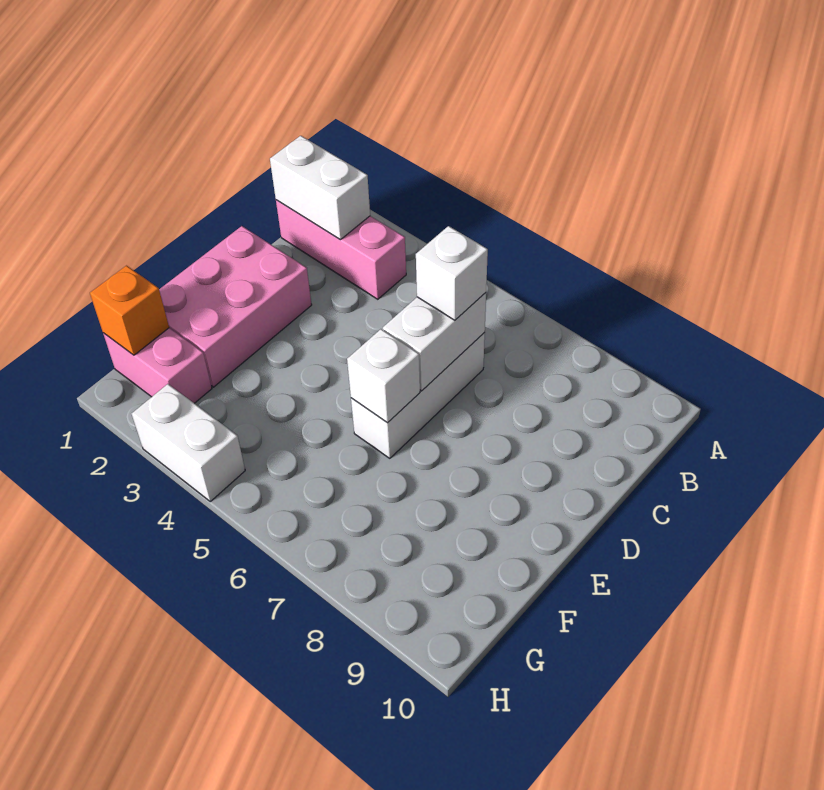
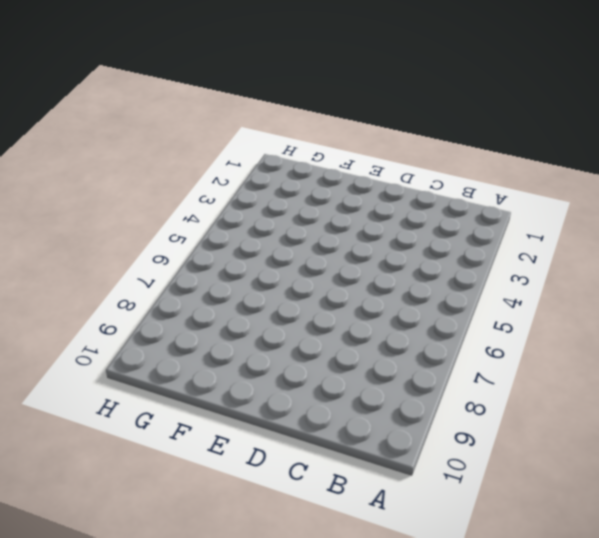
none -> pink brick B1:B3 level 1
none -> white brick C6:E6 level 1

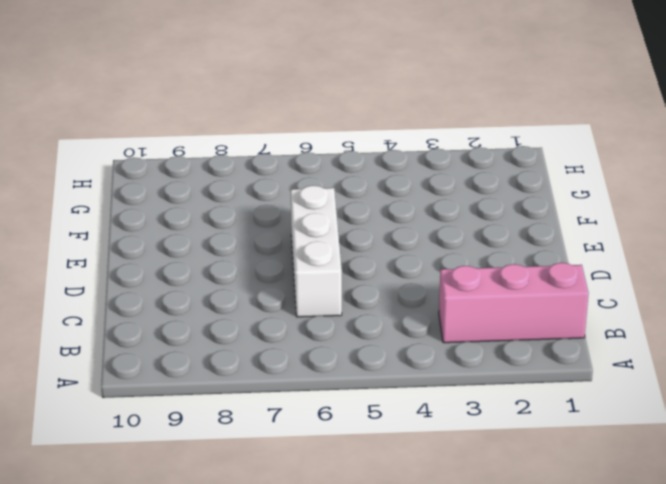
none -> pink brick D1:F2 level 1
none -> pink brick G1:G2 level 1

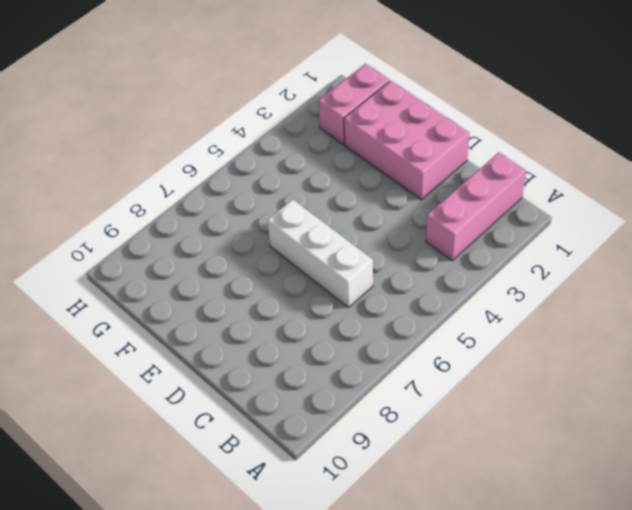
none -> white brick H3:H4 level 1
none -> white brick B1:B2 level 2

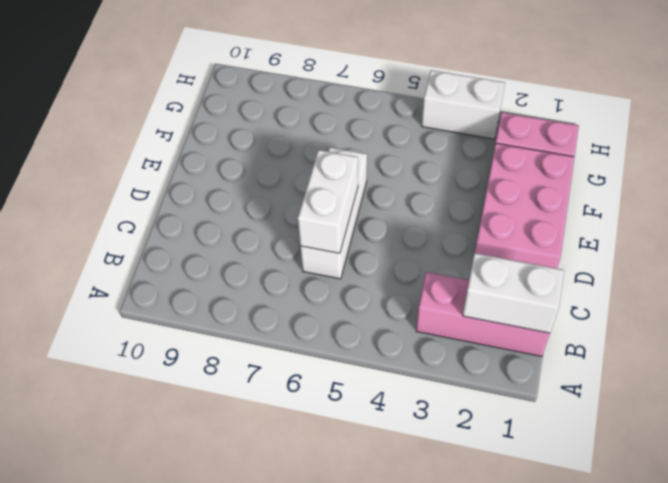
none -> white brick E6 level 2
none -> orange brick G1 level 2

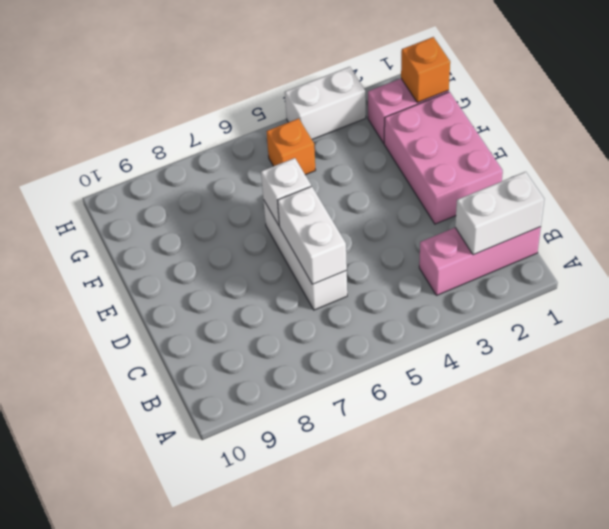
orange brick G5 level 1 -> none
none -> white brick C6 level 3

